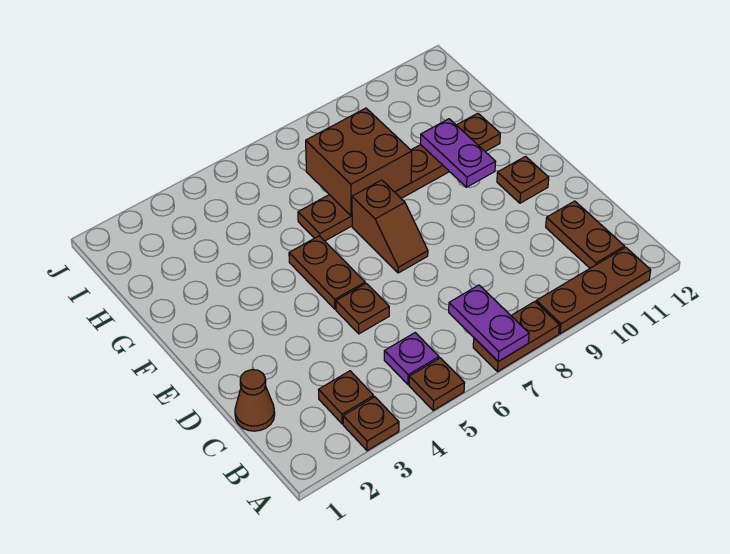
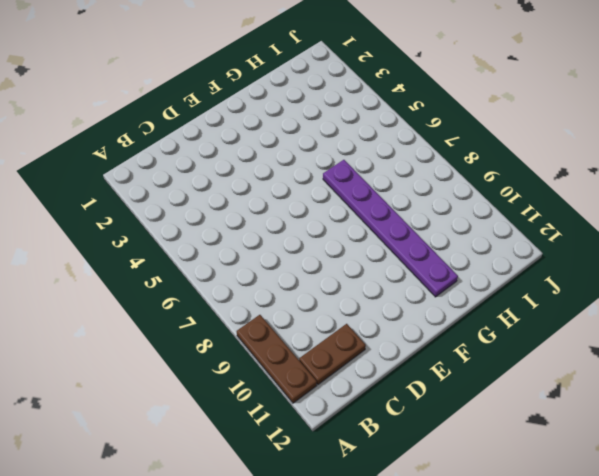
purple plate G6:G11 level 1 -> brown plate G6:G11 level 1
none -> brown plate A3 level 1
none -> brown plate A5 level 1
none -> brown plate A7:A8 level 1

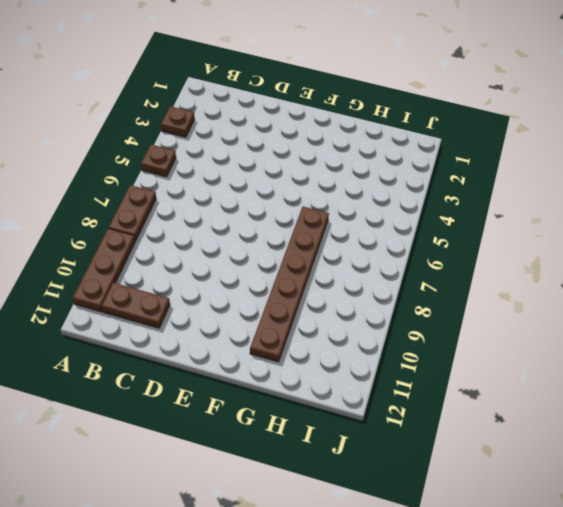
none -> brown plate B3 level 1
none -> purple plate B5 level 1
none -> brown cone C1 level 1

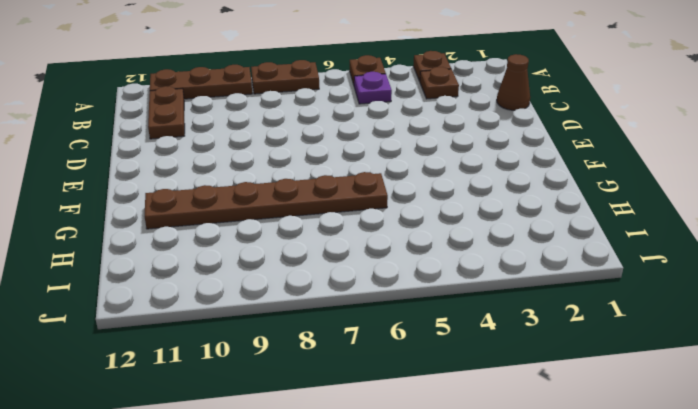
none -> brown plate D5 level 1
none -> brown plate E5:F5 level 1
none -> brown slope E7:F7 level 1 top F

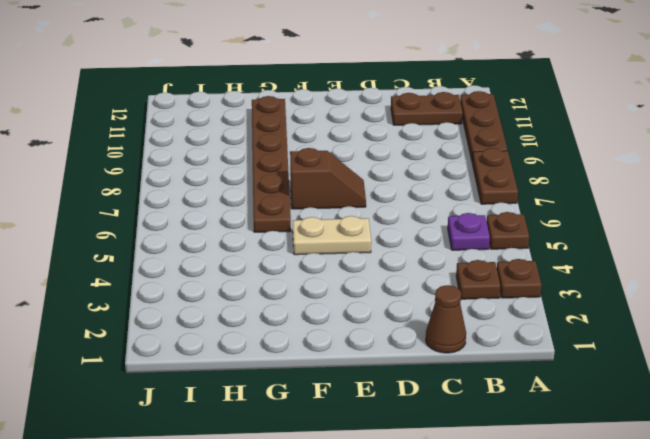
tan plate E5:F5 level 1 -> brown plate E5:F5 level 1
none -> brown plate D5 level 1
none -> brown plate E11 level 1
none -> purple plate A7:B7 level 2

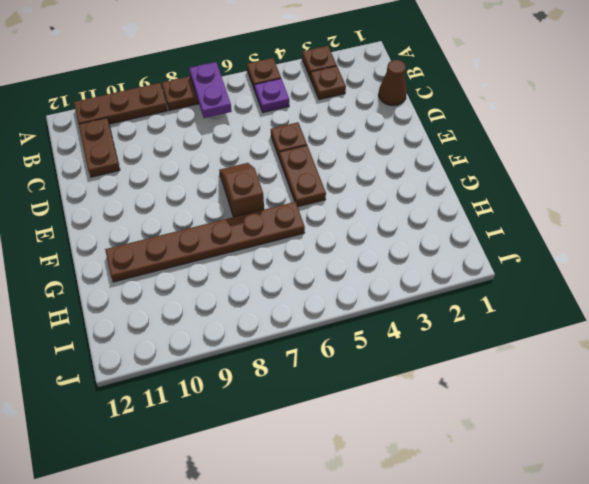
none -> brown plate E11 level 1
none -> purple plate F10:G10 level 2
none -> brown brick G7:H8 level 2

